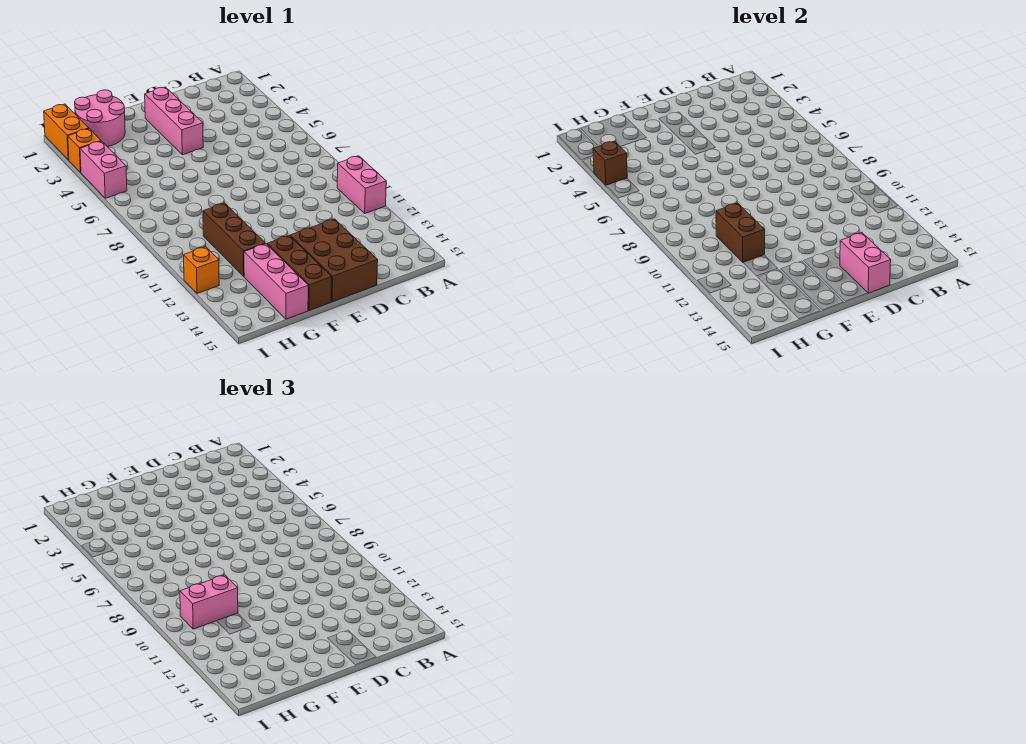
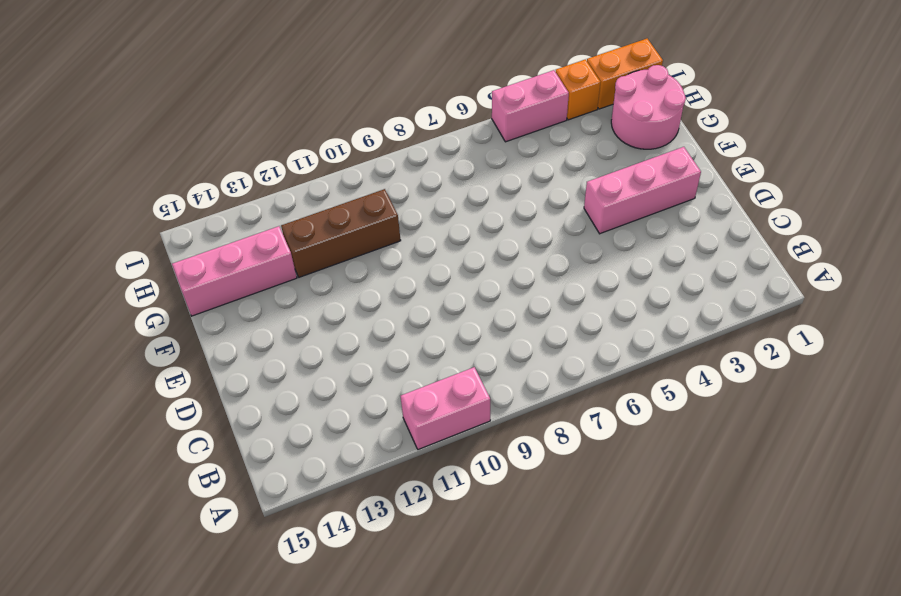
none -> brown brick D13:E15 level 1
none -> brown brick F13:F15 level 1
none -> orange brick I12 level 1

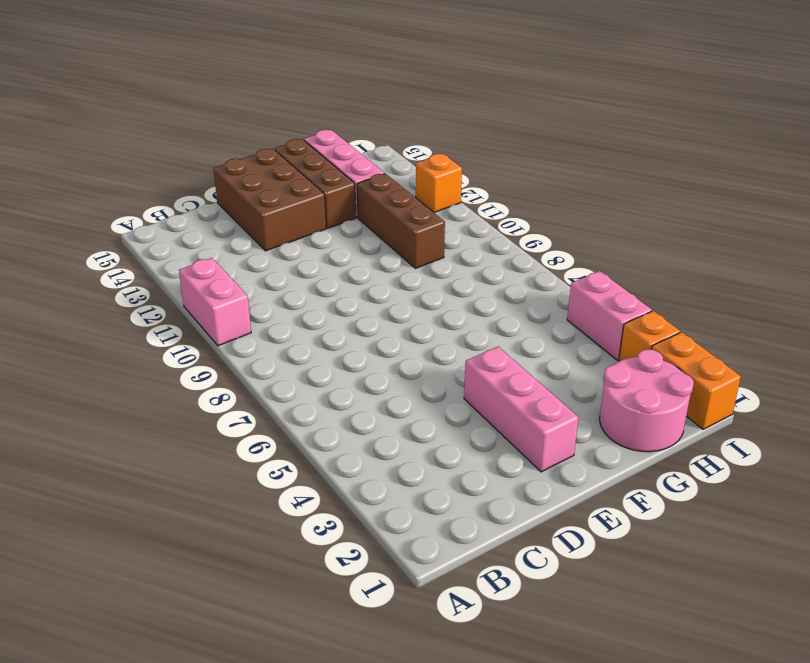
none -> pink brick D14:D15 level 2
none -> brown brick G10:G11 level 2
none -> brown brick I4 level 2

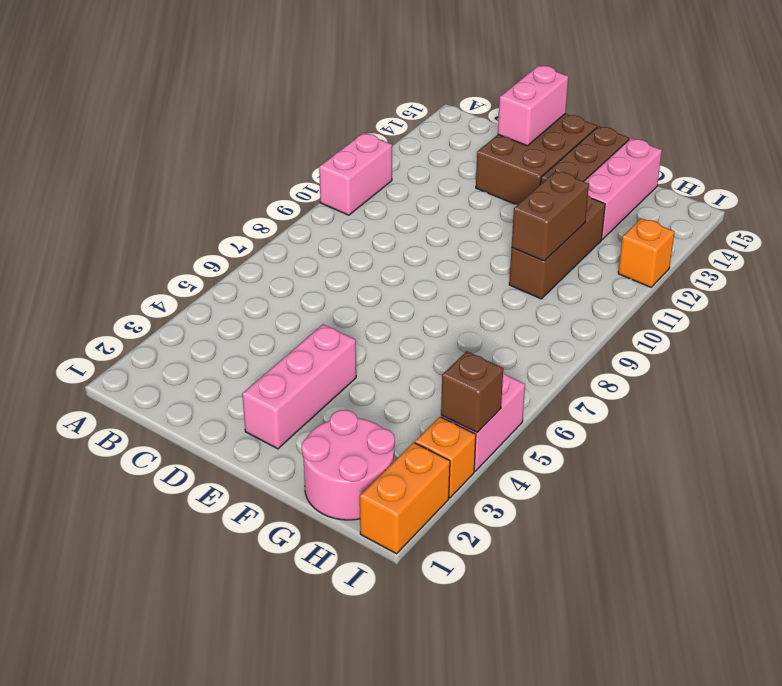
none -> pink brick G10:H10 level 3

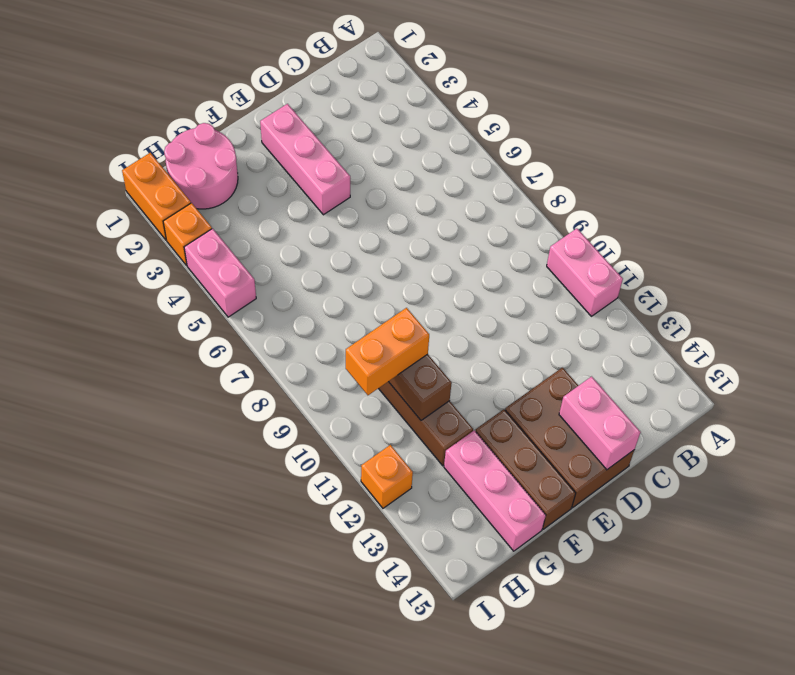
orange brick G10:H10 level 3 -> pink brick G10:H10 level 3
none -> brown brick I4 level 2

